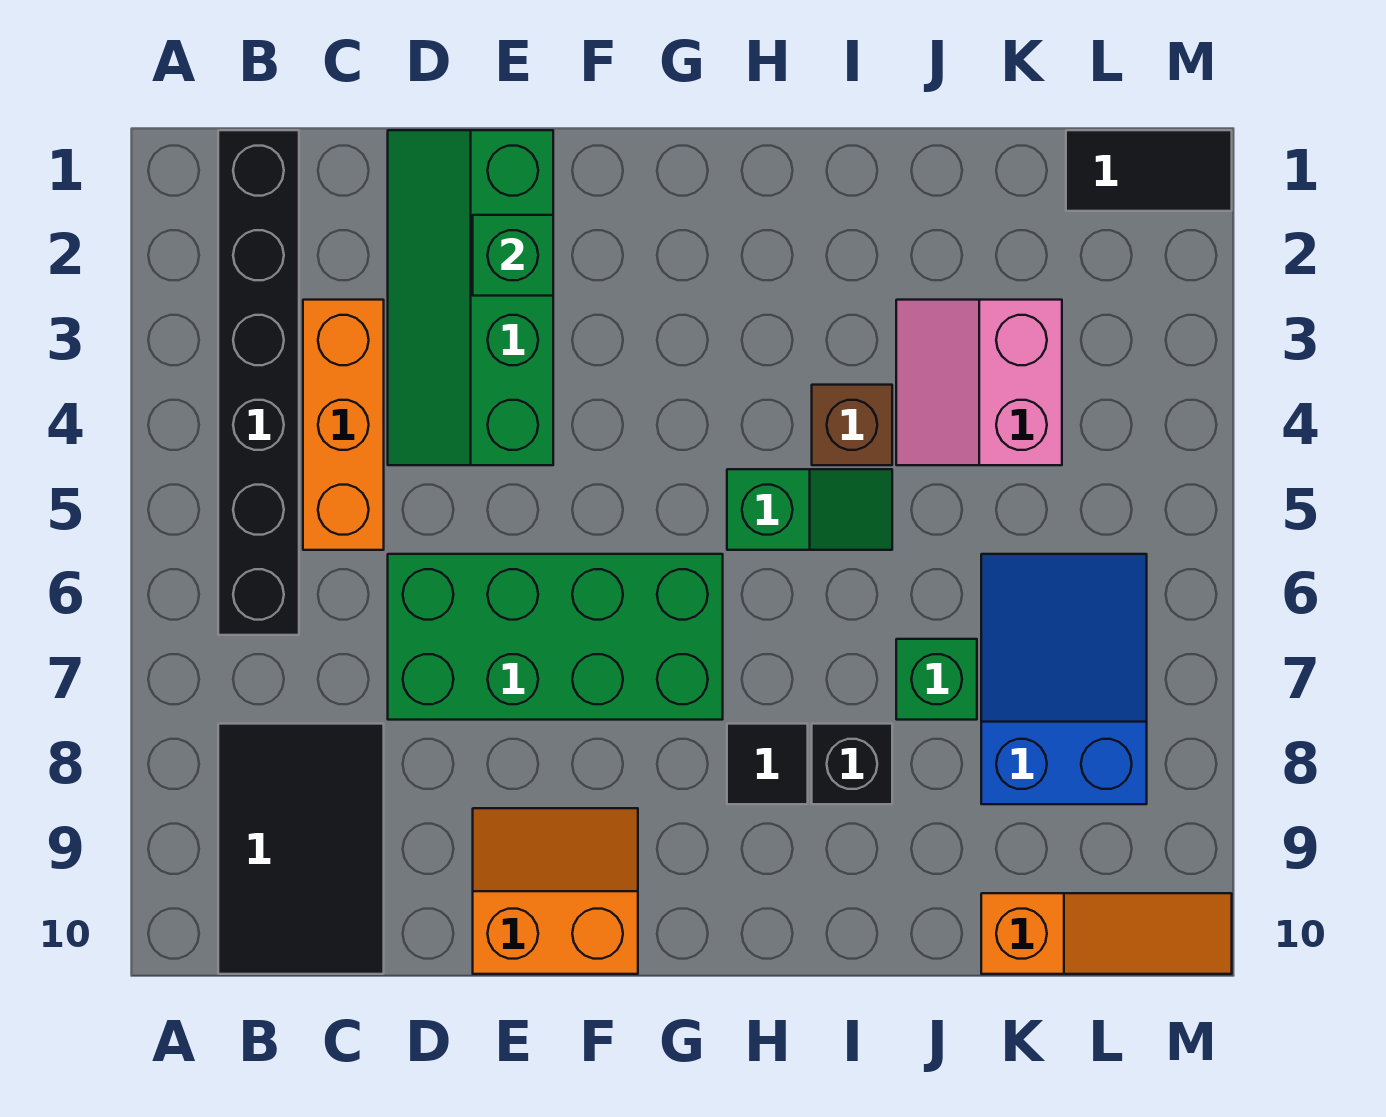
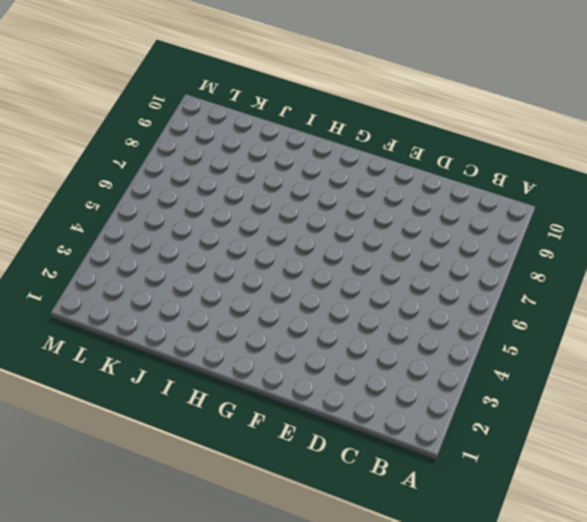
none -> black brick B1:B6 level 1
none -> black tile B8:C10 level 1
none -> orange brick C3:C5 level 1

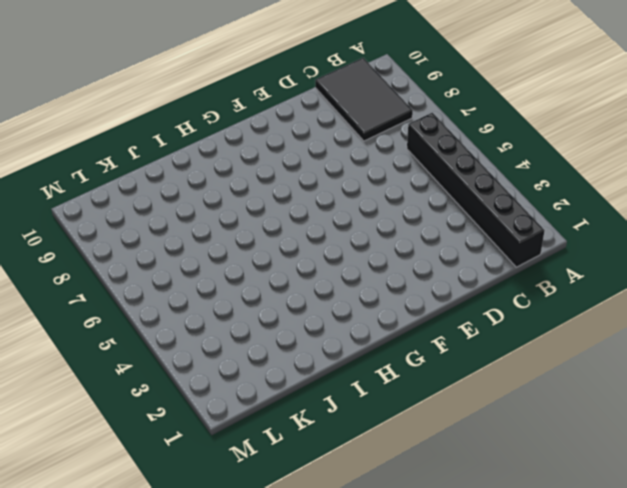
none -> orange brick C3:C5 level 1
none -> green slope D1:E4 level 1 top E
none -> green brick D6:G7 level 1

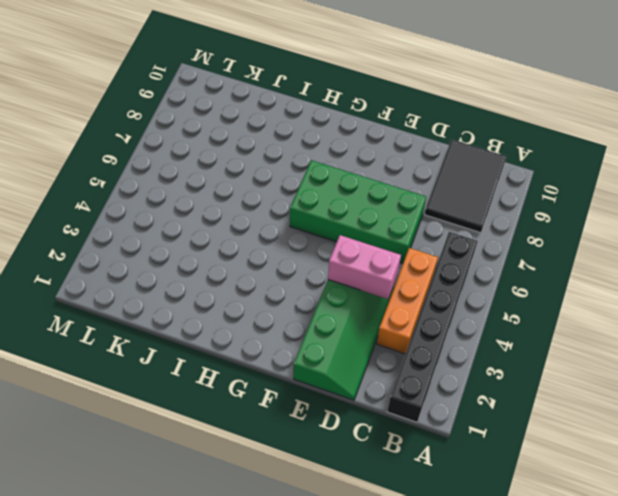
pink brick D4:E4 level 2 -> none
none -> orange slope E9:F10 level 1 top 10
none -> green slope H5:I5 level 1 top H
none -> black tile H8 level 1

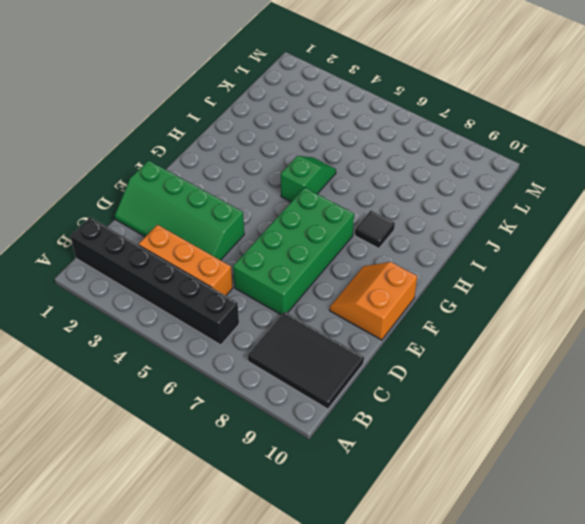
none -> brown brick I4 level 1
none -> black brick I8 level 1
none -> pink slope J3:K4 level 1 top K

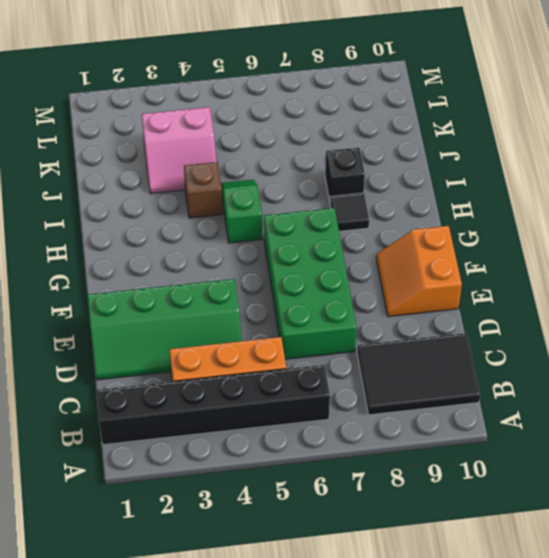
none -> green brick J7 level 1
none -> blue slope K6:L8 level 1 top 8
none -> orange slope K10:M10 level 1 top K

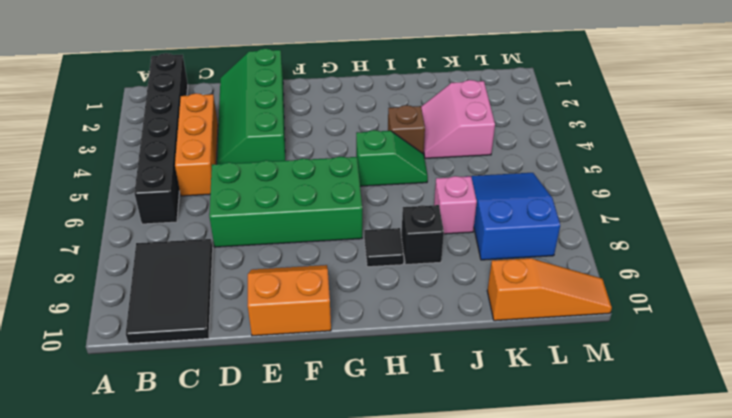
pink brick J7 level 1 -> green brick J7 level 1
none -> black tile L1:M1 level 1
none -> green brick E2 level 2

